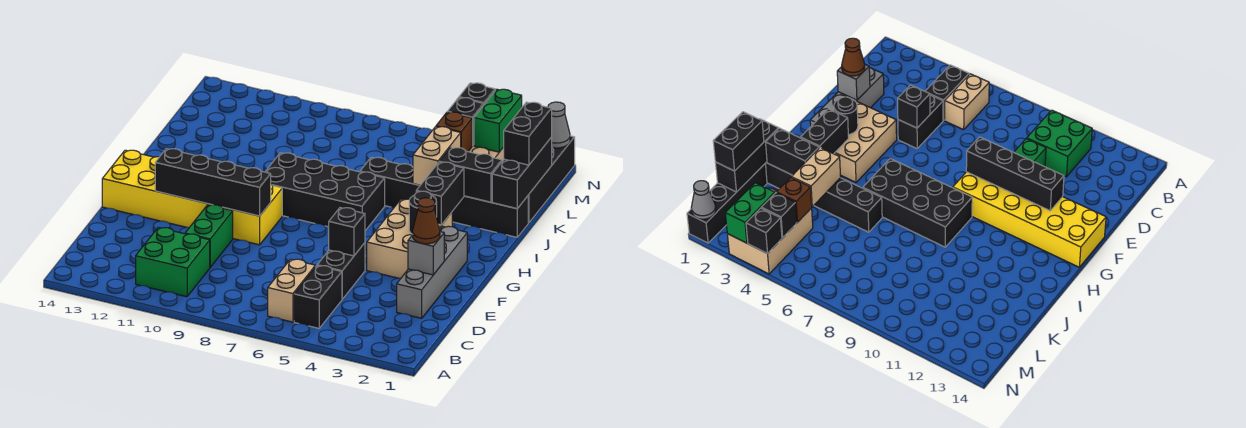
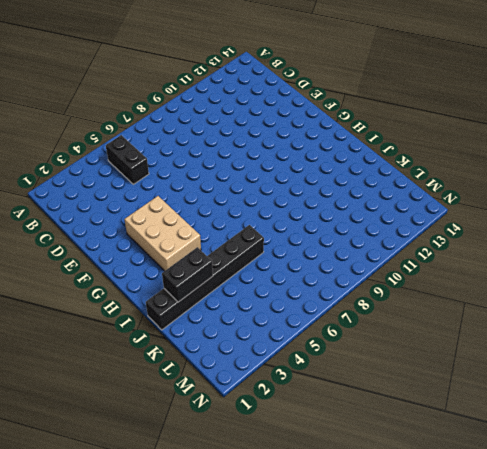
none -> tan brick B6:C6 level 1
none -> green brick B10:C11 level 1
none -> grey brick D2:G2 level 1

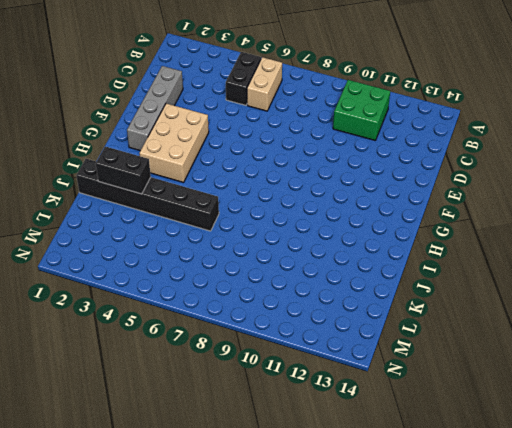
none -> black brick D5:E5 level 1
none -> green brick D10:E10 level 1
none -> yellow brick F9:G14 level 1

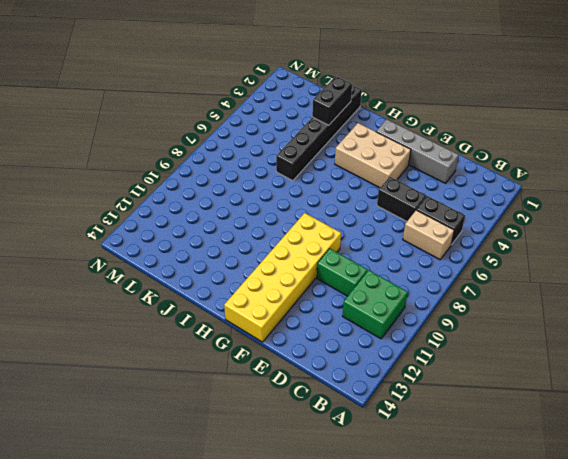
none -> black brick H6:I9 level 1
none -> black brick K1:N1 level 1
none -> tan brick L3:N4 level 1

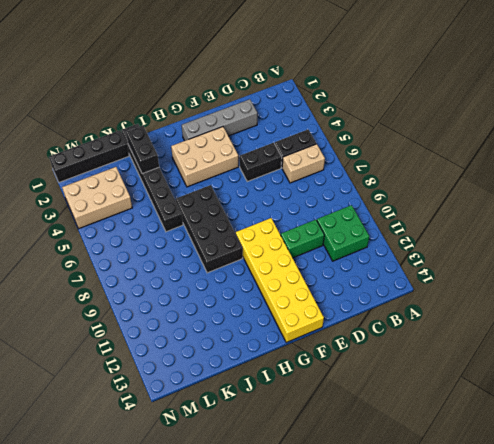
none -> grey brick E2 level 2
none -> black brick E5 level 2
none -> black brick F9:F12 level 2

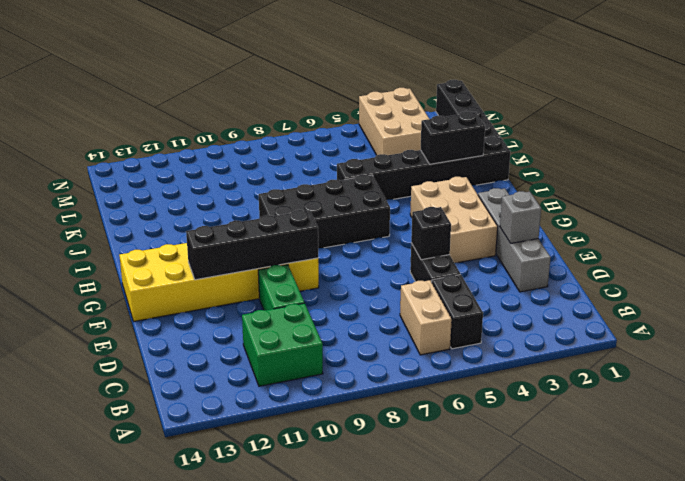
none -> black round brick G3 level 2
none -> black brick H3:I3 level 2
none -> black brick J1:L1 level 2

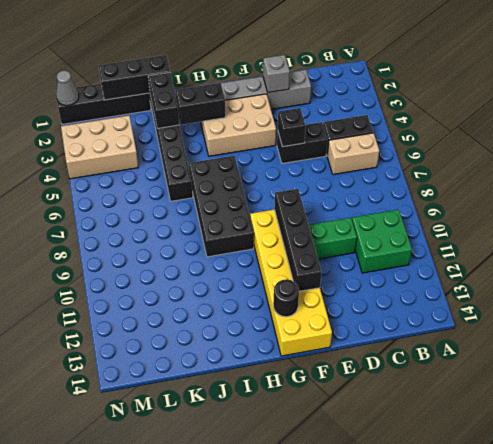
black round brick G13 level 2 -> black round brick G3 level 2
none -> tan brick J4:K4 level 2
none -> brown brick L4 level 2
none -> green brick M3:N3 level 2

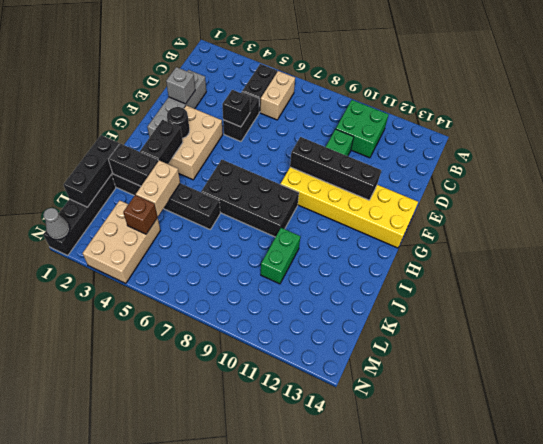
green brick J10:K10 level 1 -> green brick M3:N3 level 2
none -> black brick M4 level 2
none -> black brick N4 level 2
none -> brown cone E2 level 3

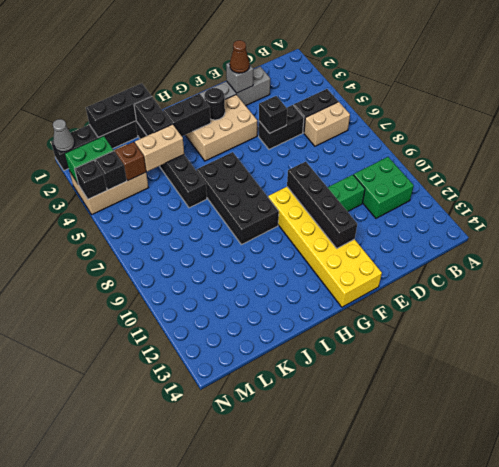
none -> black brick K1:L1 level 3

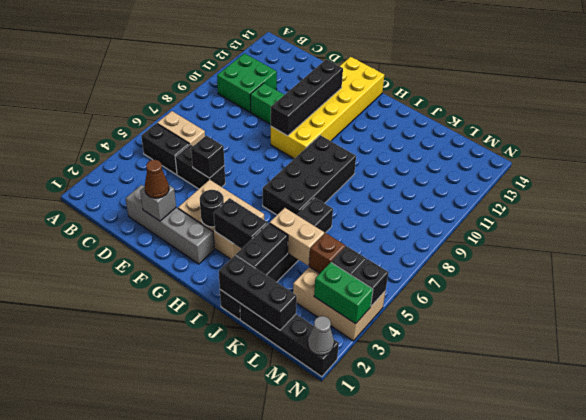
none -> black brick K1:L1 level 3

